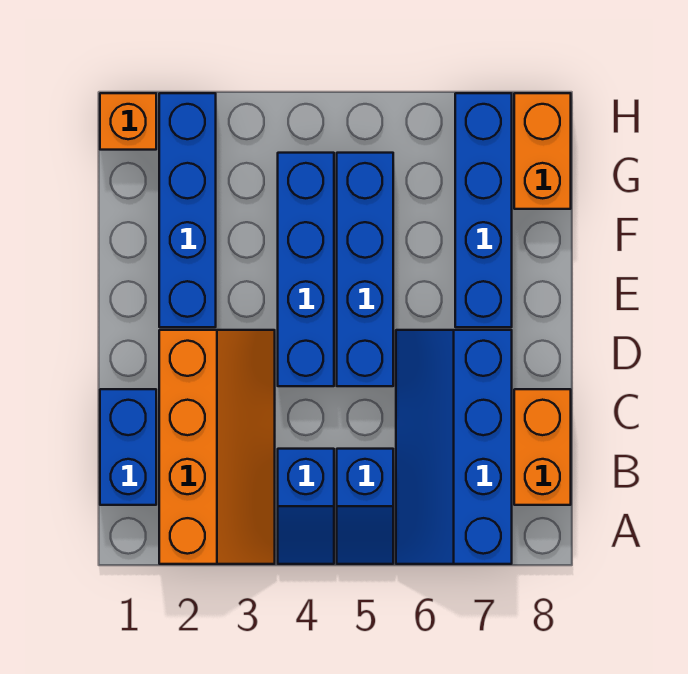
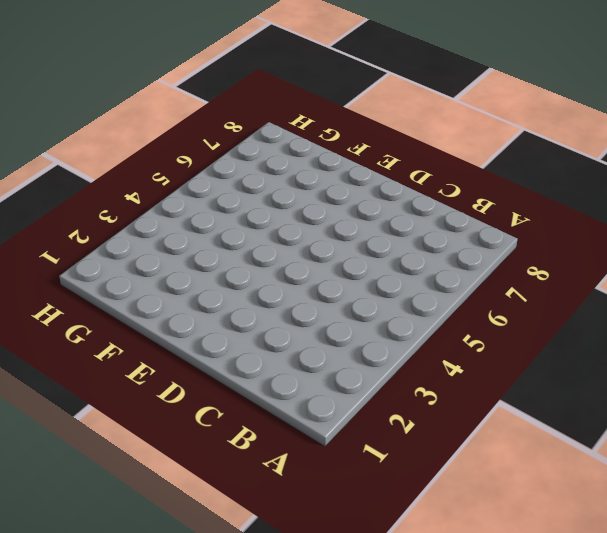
none -> orange slope A2:D3 level 1 top 2
none -> blue slope A4:B4 level 1 top B
none -> blue slope A5:B5 level 1 top B

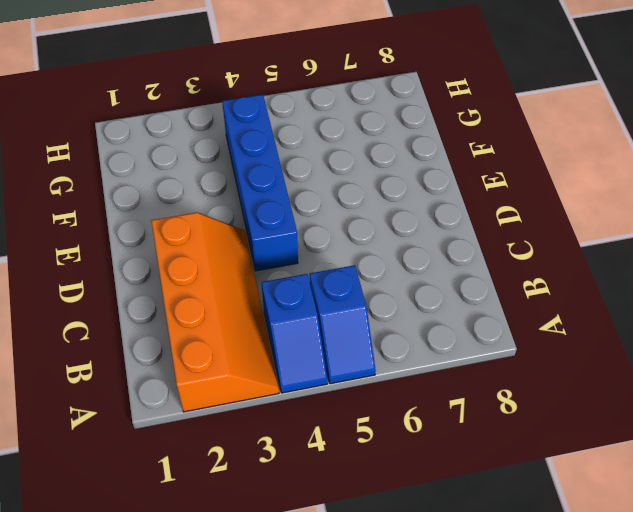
none -> blue slope A6:D7 level 1 top 7
none -> blue brick B1:C1 level 1
none -> orange brick B8:C8 level 1

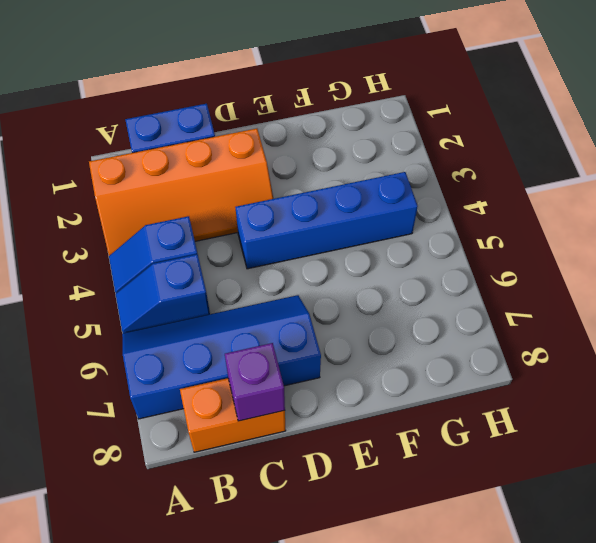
purple brick C8 level 2 -> none
none -> blue brick D5:G5 level 1
none -> blue brick E2:H2 level 1
none -> blue brick E7:H7 level 1

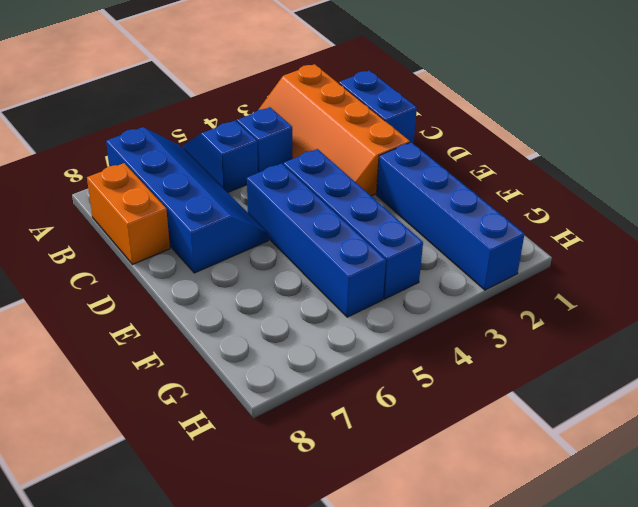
none -> blue brick E7:H7 level 1
none -> orange brick G8:H8 level 1
none -> orange brick H1 level 1

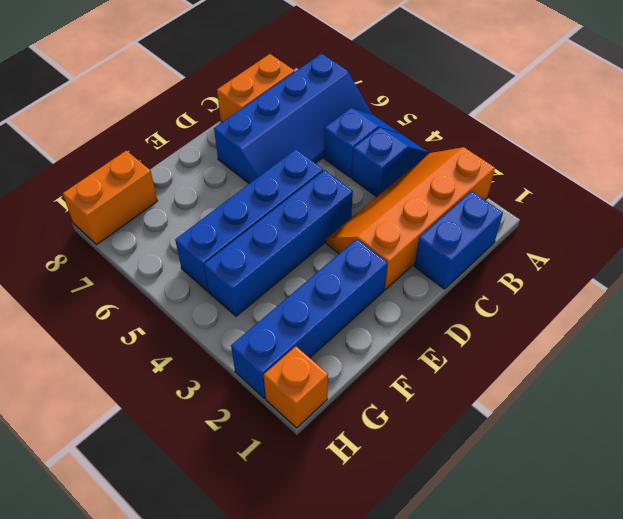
none -> blue brick E7:H7 level 1

